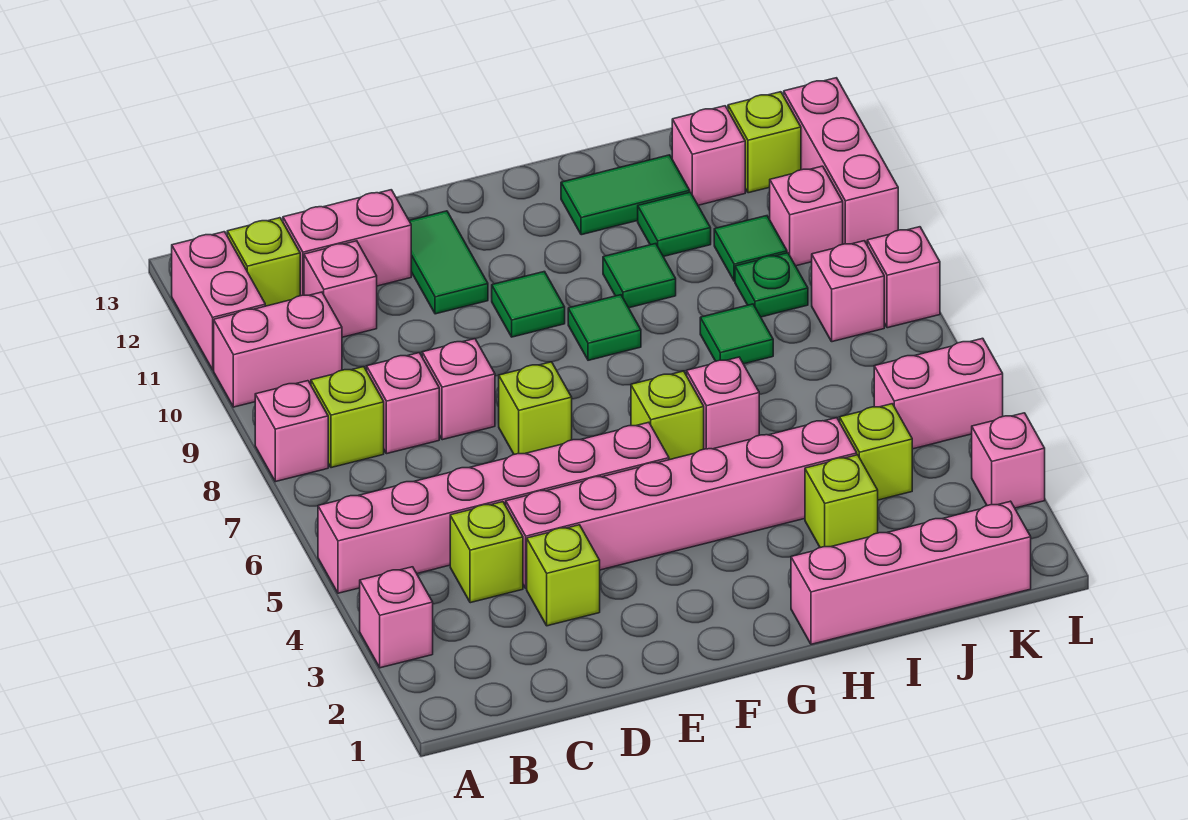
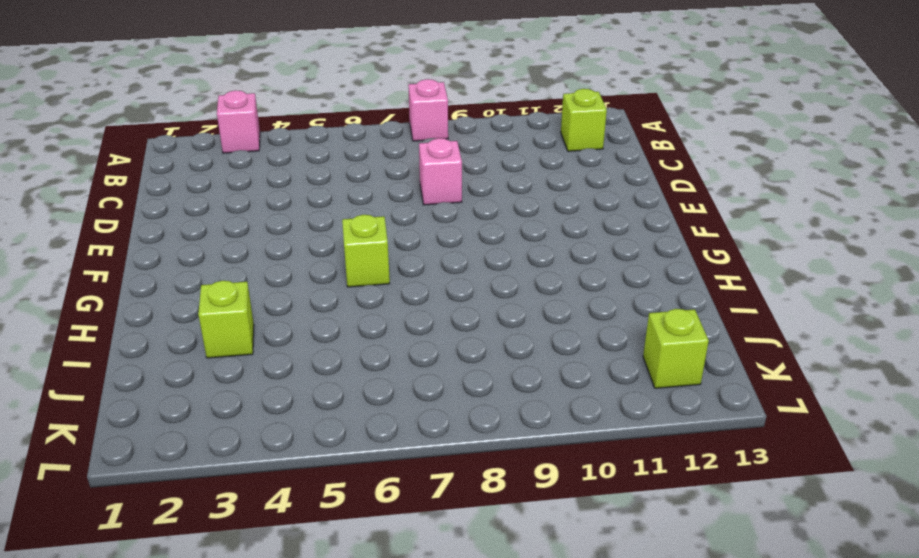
none -> pink brick A5:F5 level 1
none -> pink brick A10:B10 level 1
none -> pink brick A11:A12 level 1
none -> lime brick B8 level 1

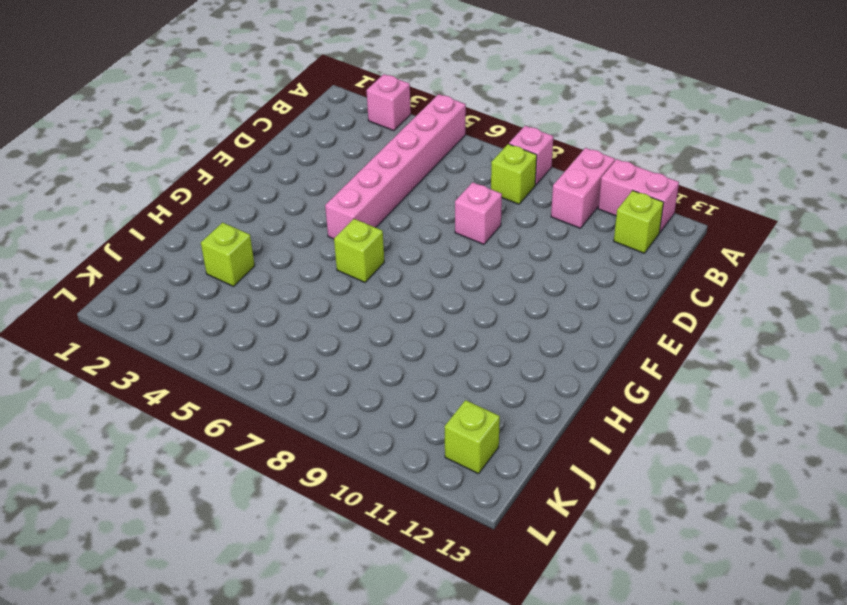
none -> lime brick C4 level 1
none -> pink brick C8 level 1
none -> pink brick C11 level 1
none -> pink brick C12:D12 level 1

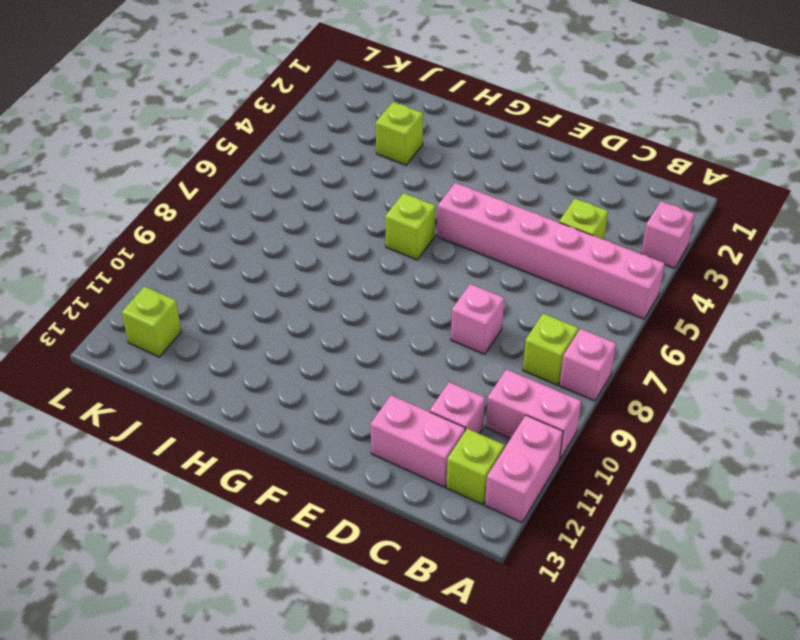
none -> pink brick C8 level 1
none -> lime brick D3 level 1
none -> pink brick D4:I4 level 1
none -> lime brick E7 level 1

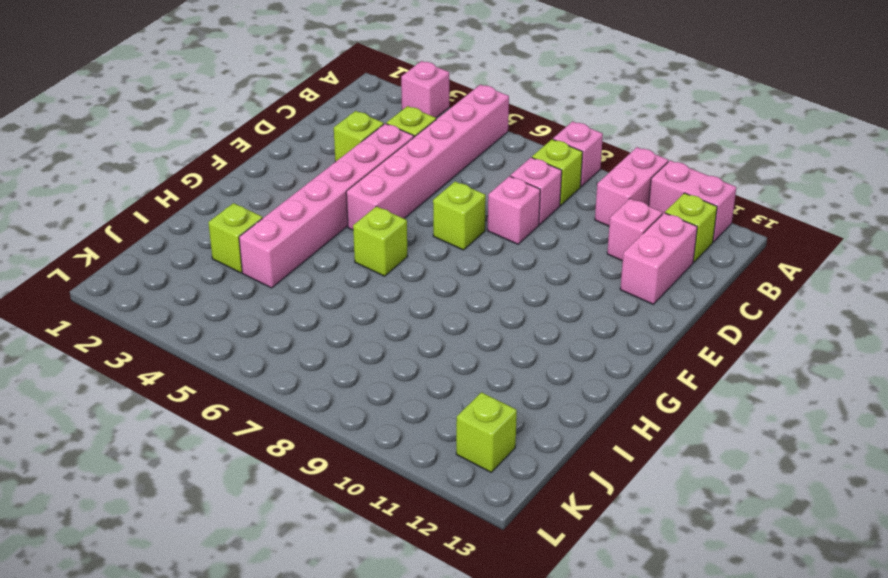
none -> green tile E11:E12 level 1
none -> green tile F10 level 1
none -> green tile G9 level 1
none -> pink brick H1:K1 level 1

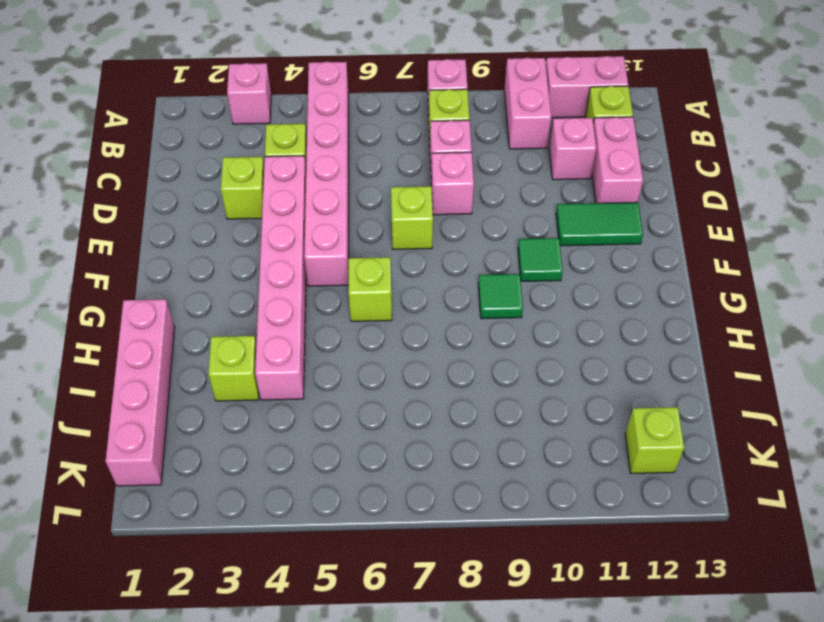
none -> pink brick H6 level 1
none -> green tile H10 level 1
none -> green tile H12:I12 level 1
none -> green tile I8 level 1

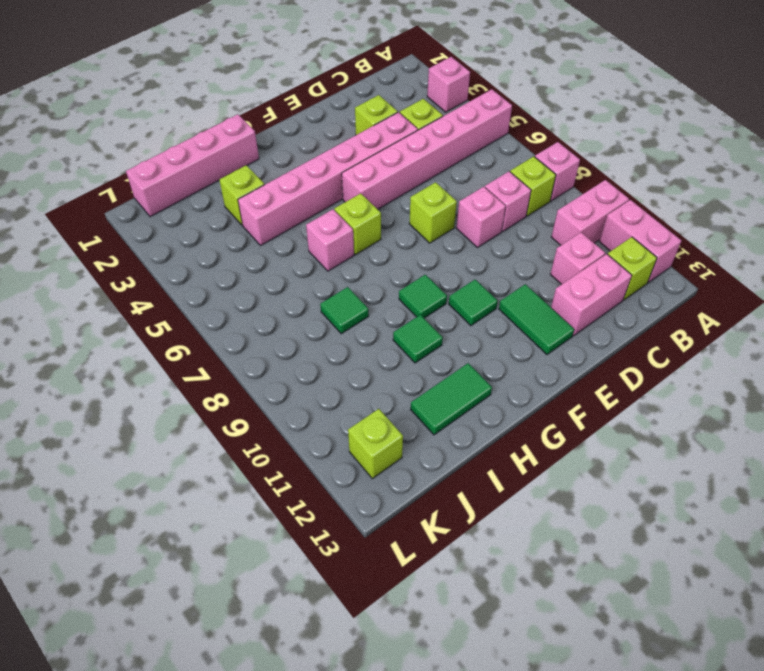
none -> green tile I11 level 1
none -> lime brick J4 level 1
none -> green plate J9 level 1
none -> green tile J10 level 1

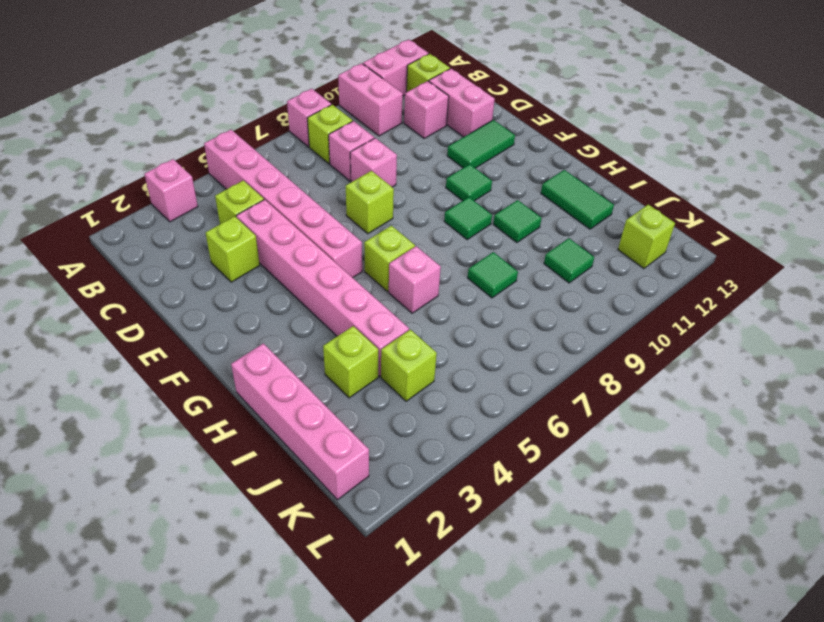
none -> green tile I11 level 1
none -> green plate J9 level 1
none -> pink brick J12 level 1
none -> pink brick K5:L5 level 1

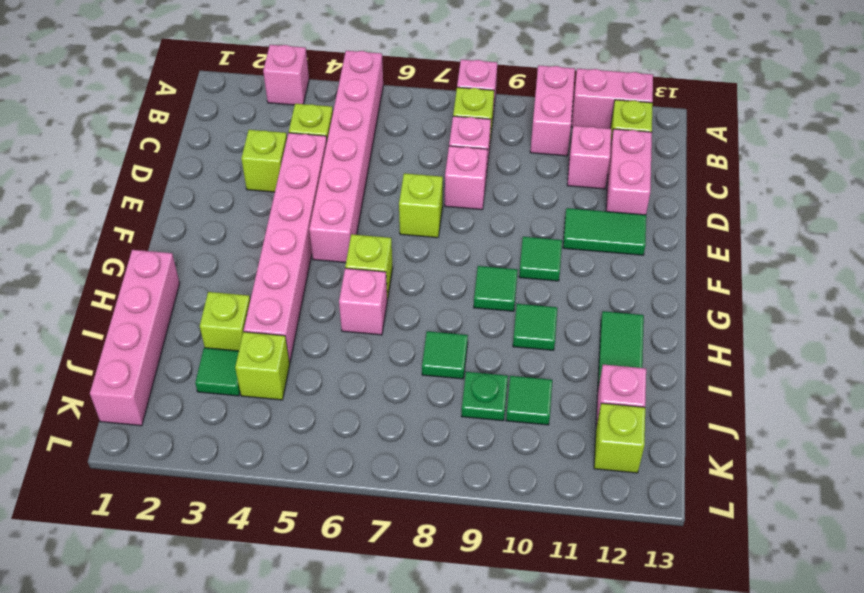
green tile J3 level 1 -> green tile I11 level 1
none -> pink brick K5:L5 level 1
none -> pink brick K8 level 1
none -> pink brick K10 level 1
none -> pink brick L3 level 1

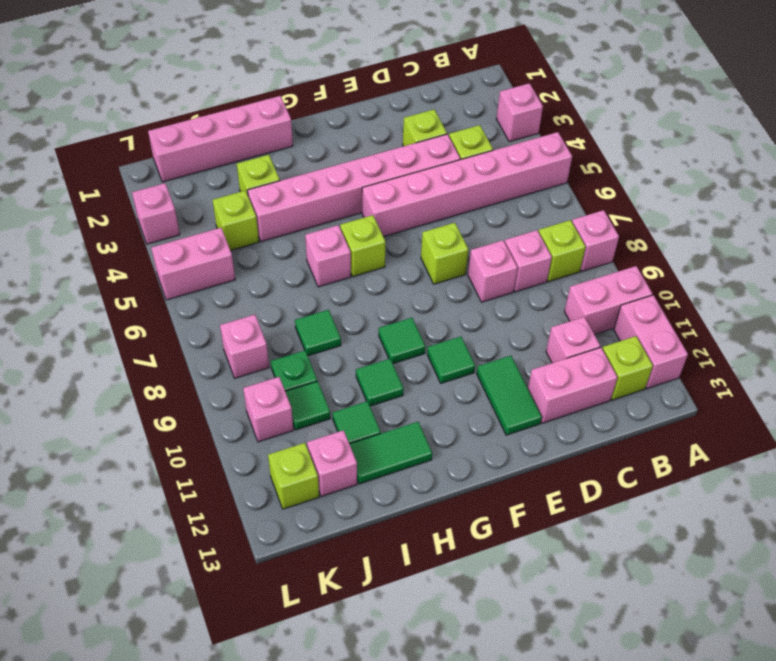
none -> pink brick L8 level 1
none -> pink brick L10:L12 level 1

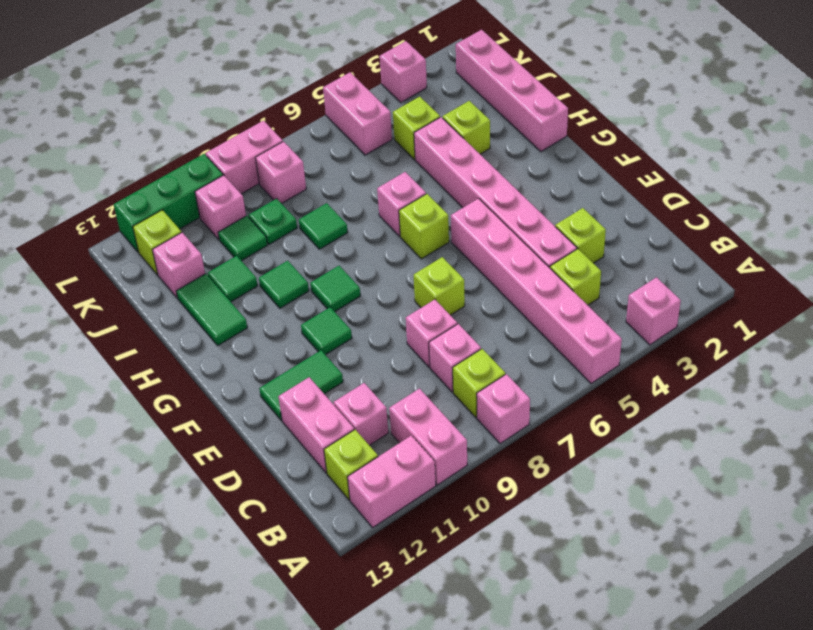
pink brick L8:L9 level 1 -> pink brick L8 level 1
green brick L10:L12 level 1 -> pink brick L10:L12 level 1

